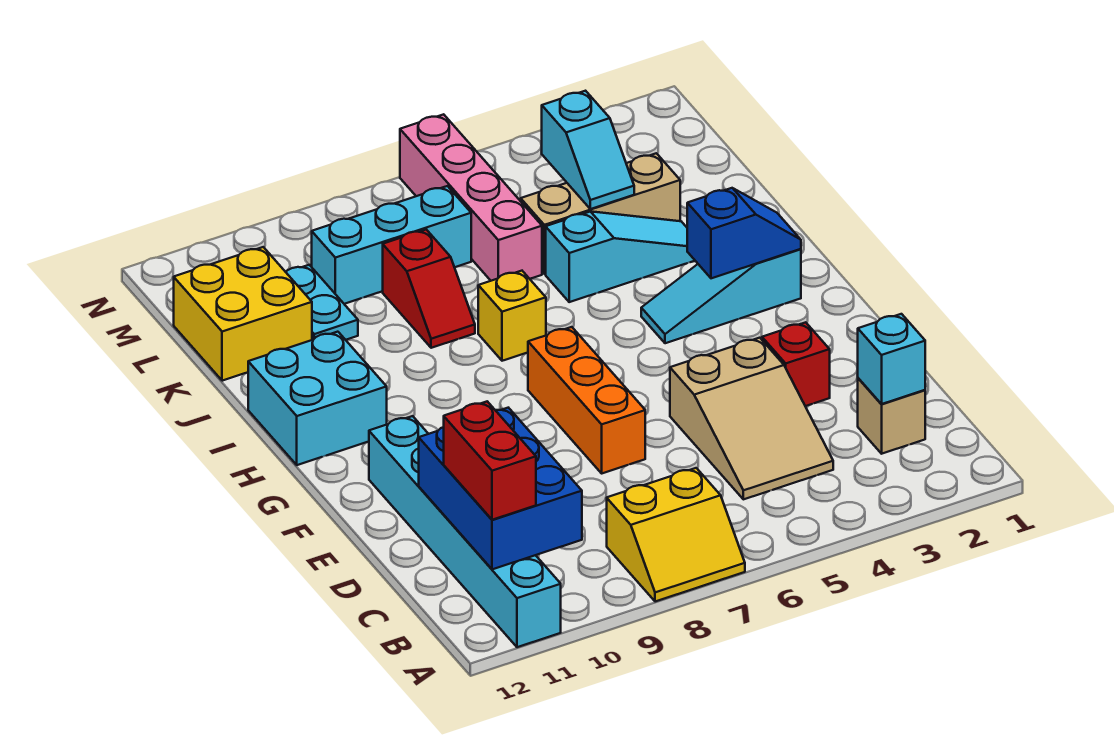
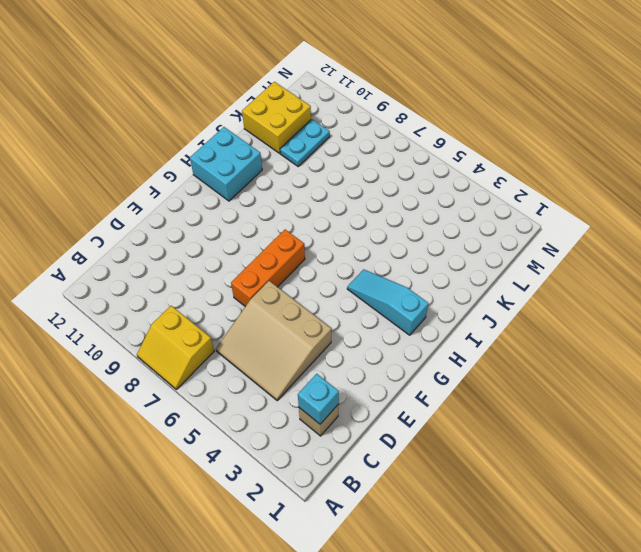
tan slope C4:E6 level 1 top E -> tan slope C4:E5 level 1 top E
none -> cyan brick A11:F11 level 1
none -> red brick E3 level 1
none -> yellow brick I7 level 1

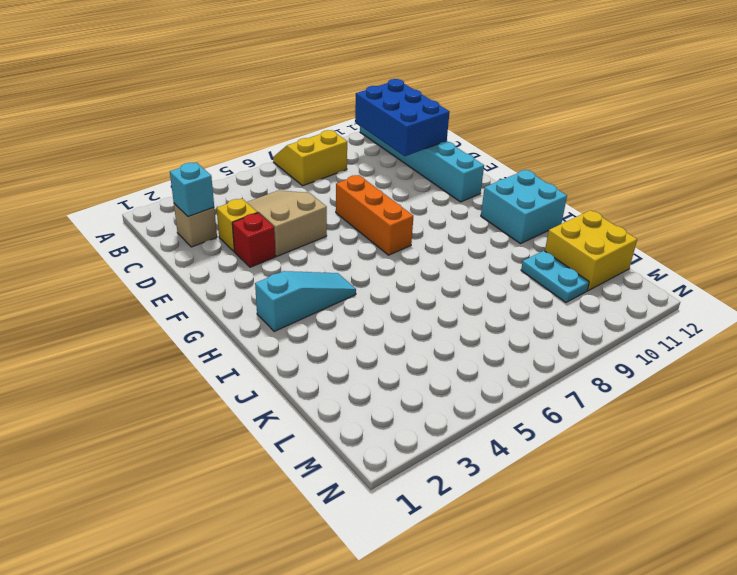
yellow brick D3 level 1 -> yellow brick I7 level 1
none -> cyan slope J3:J5 level 1 top 5
none -> red slope J8:K8 level 1 top K
none -> tan brick K3:K5 level 1

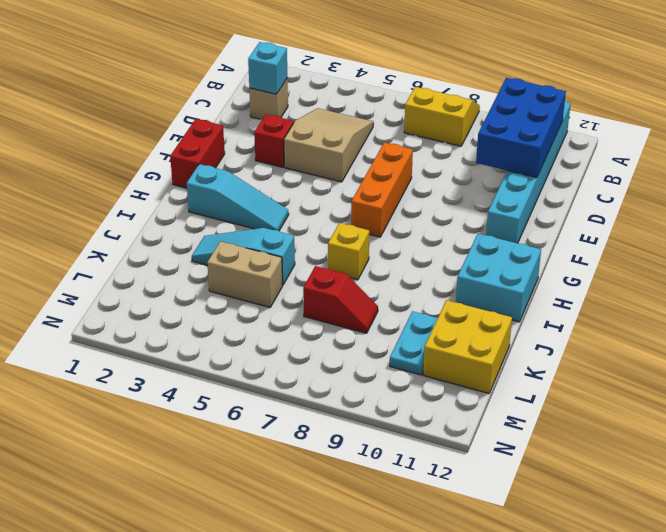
red brick F1:G1 level 1 -> red brick B11:C11 level 3
tan brick K4:K5 level 1 -> tan brick K3:K5 level 1
red slope K7:K8 level 1 top 7 -> red slope J8:K8 level 1 top K
none -> pink brick K6:N6 level 1
none -> cyan brick L7:L9 level 1
none -> blue slope H2:H3 level 2 top 3

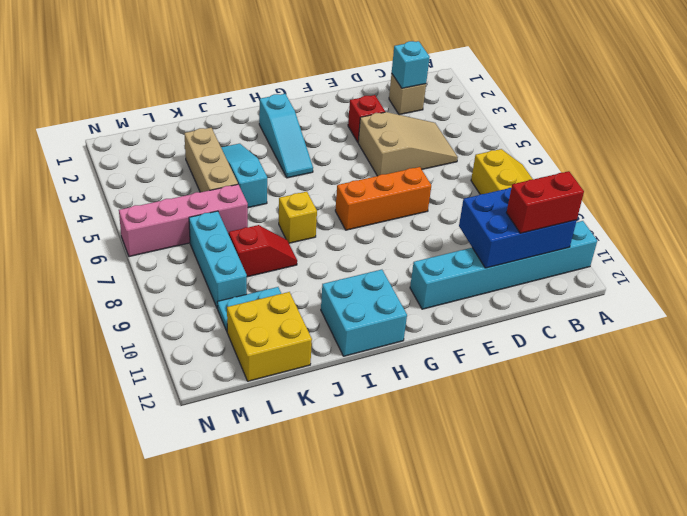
none -> blue slope H2:H3 level 2 top 3
none -> cyan slope K4:L4 level 2 top L

